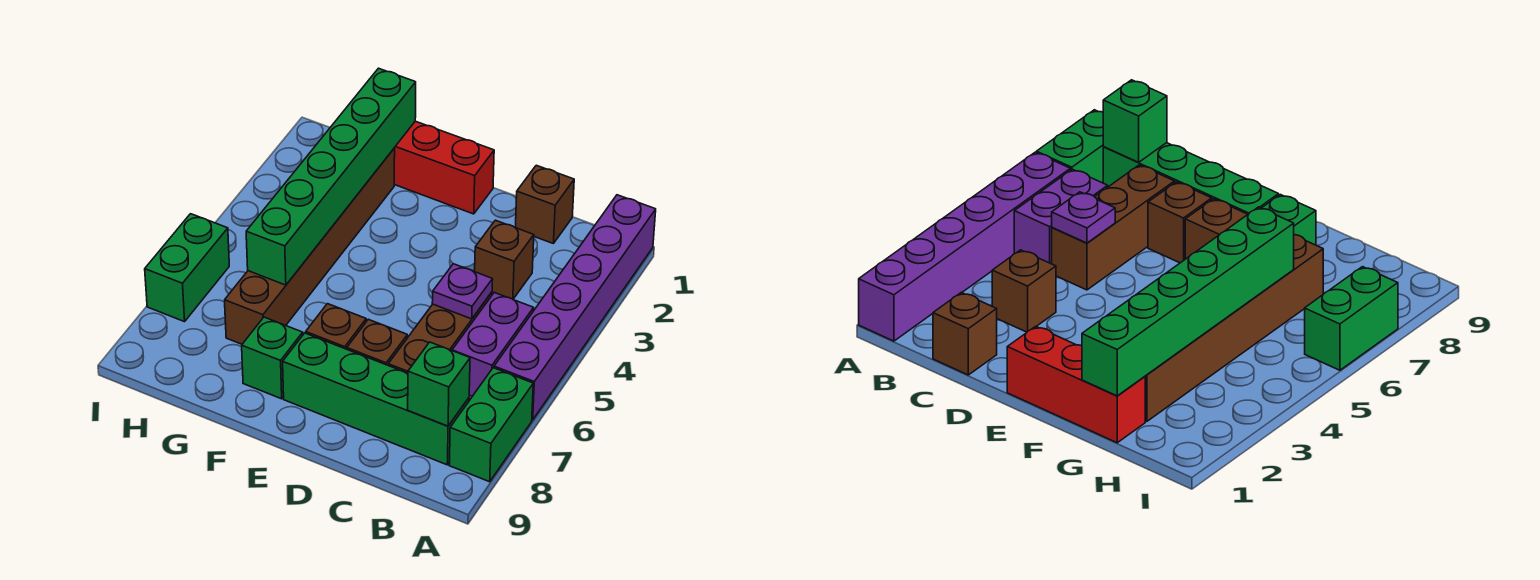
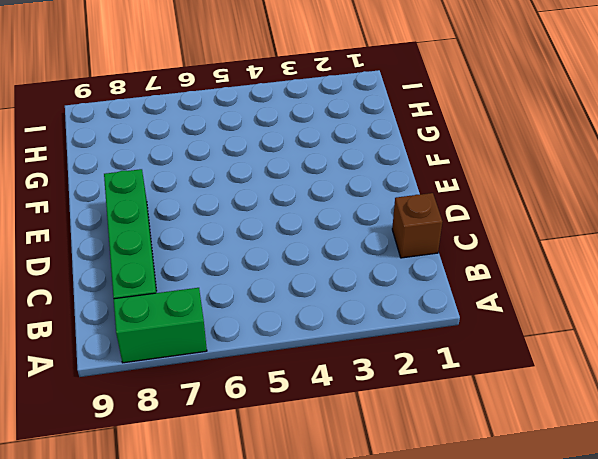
none -> purple brick A1:A6 level 1
none -> purple brick B5:B6 level 1
none -> brown brick C3 level 1

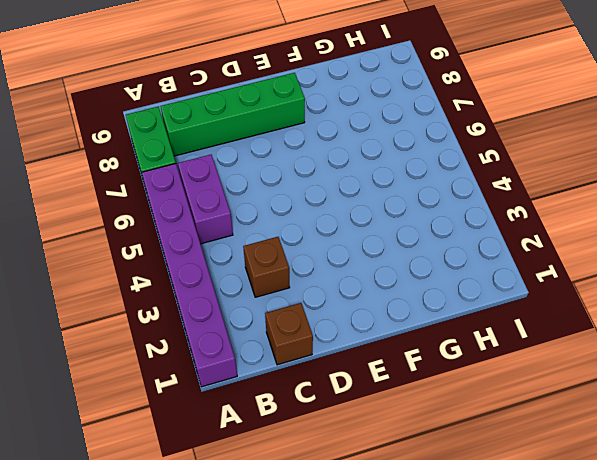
none -> brown brick C5:C7 level 1
none -> brown brick D7 level 1
none -> red brick E1:G1 level 1

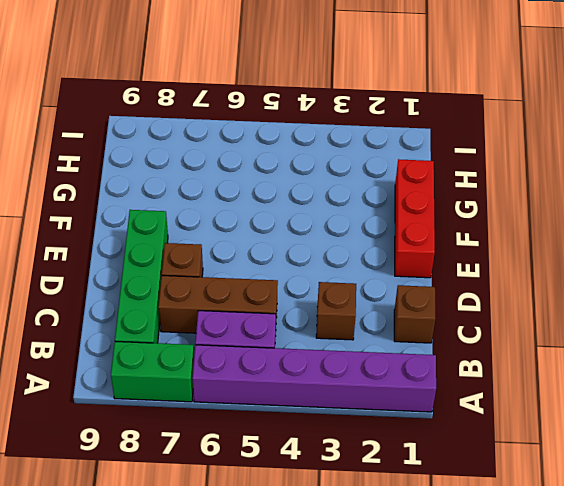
none -> brown brick E7 level 1
none -> green brick F8 level 1
none -> brown brick G2:G7 level 1

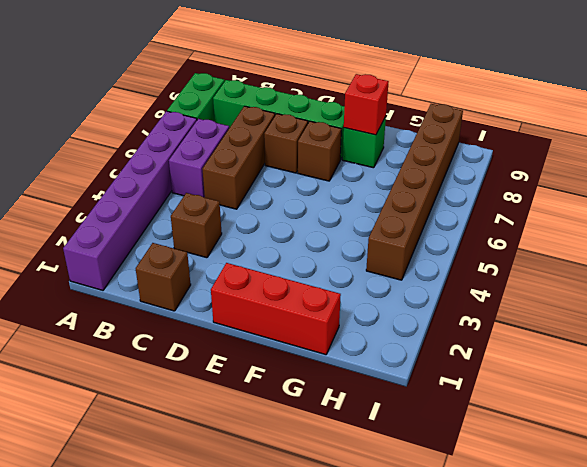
red brick F8 level 2 -> none
brown brick H4:H9 level 1 -> brown brick G2:G7 level 1
none -> green brick I6:I7 level 1
none -> green brick B8 level 2
none -> purple plate C5 level 2

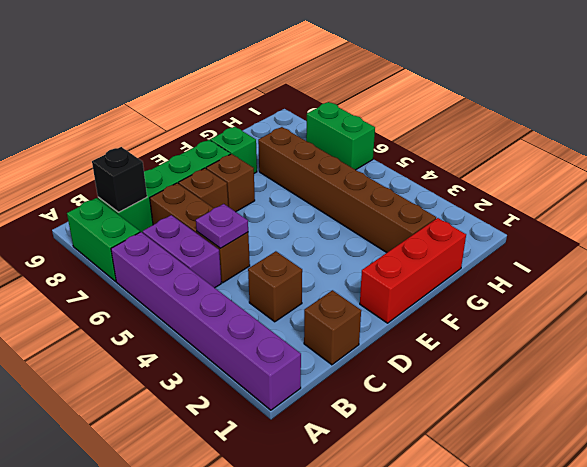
black brick B8 level 2 -> green brick B8 level 2
none -> green brick G1:G6 level 2

